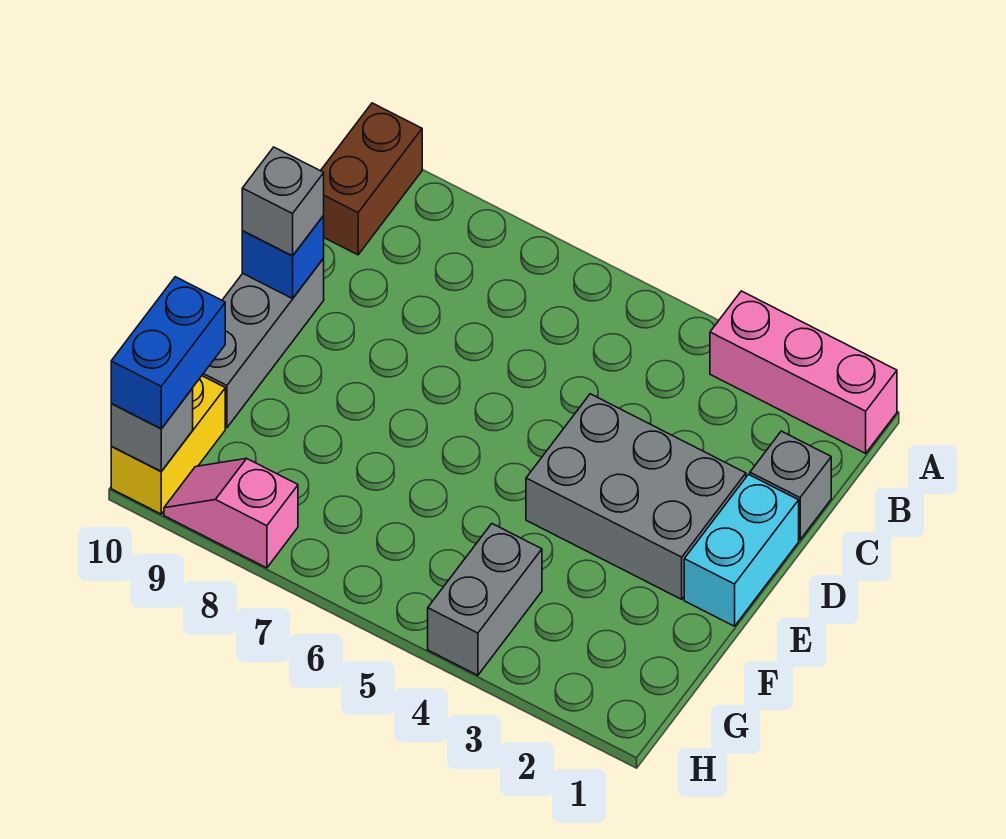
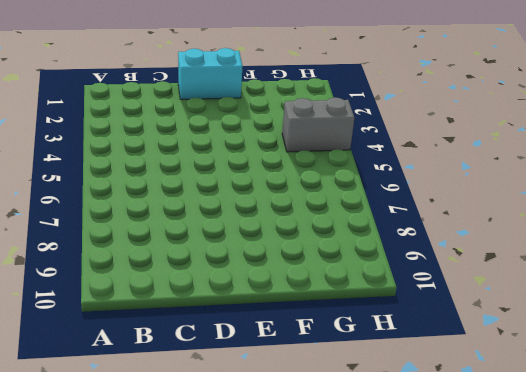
none -> pink brick A1:A3 level 1
none -> brown brick A10:B10 level 1
none -> grey brick C1 level 1

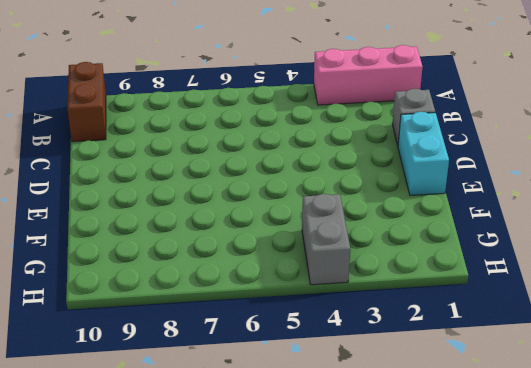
none -> grey brick D2:E4 level 1
none -> grey brick D10:F10 level 1
none -> yellow brick G10:H10 level 1

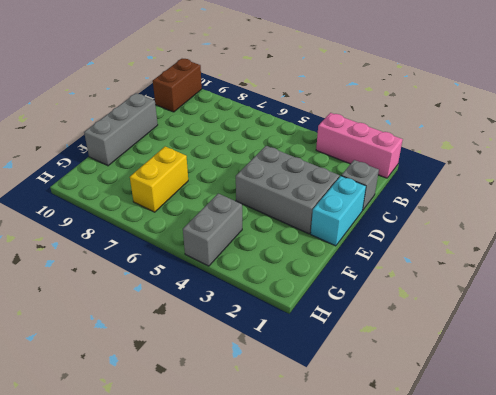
yellow brick F7:G7 level 1 -> yellow brick G10:H10 level 1
none -> pink slope H8:H9 level 1 top 8
none -> blue brick D10 level 2
none -> grey brick H10 level 2

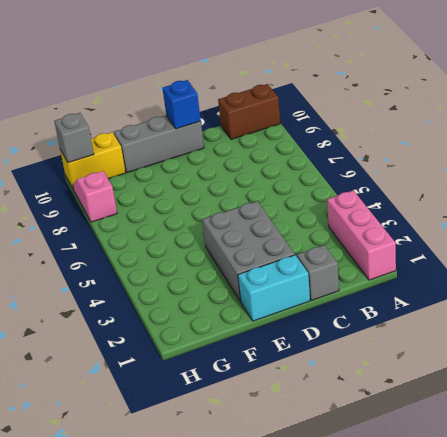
none -> grey brick G4:H4 level 1
none -> grey brick D10 level 3
none -> blue brick G10:H10 level 3

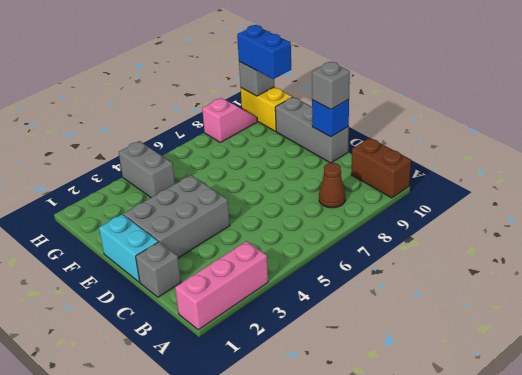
brown cone B8 level 1 -> none

